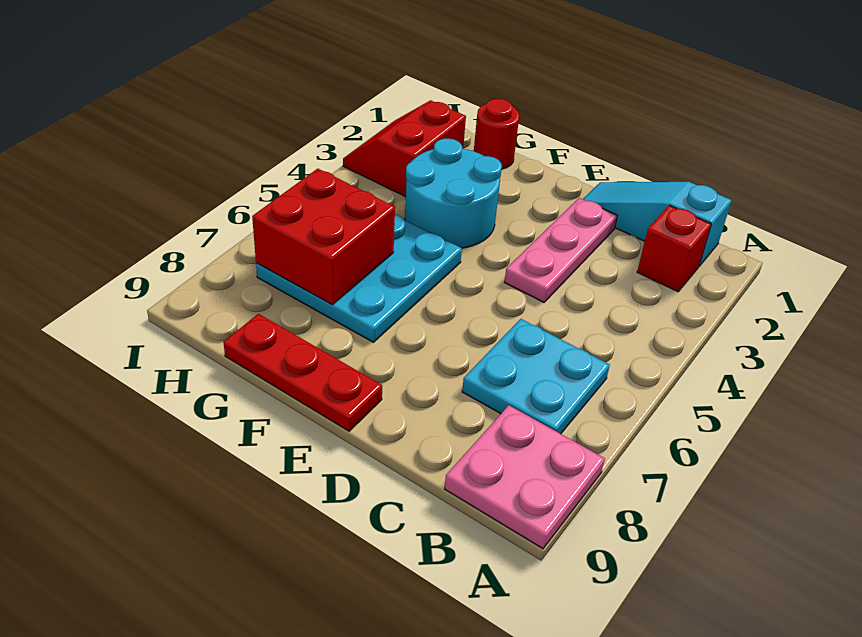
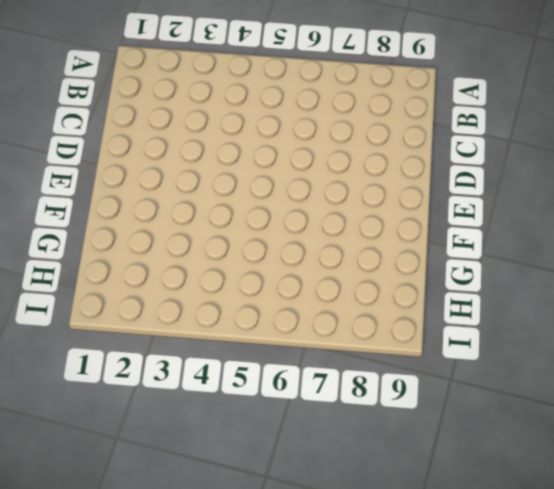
none -> pink plate A8:B9 level 1
none -> cyan slope B1:D1 level 1 top B

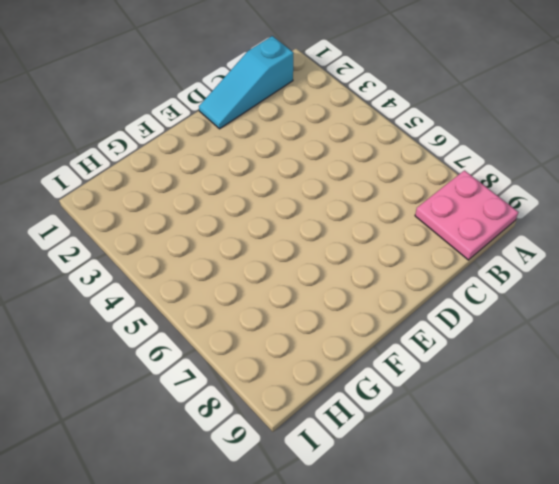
none -> red brick B2 level 1
none -> cyan plate B6:C7 level 1

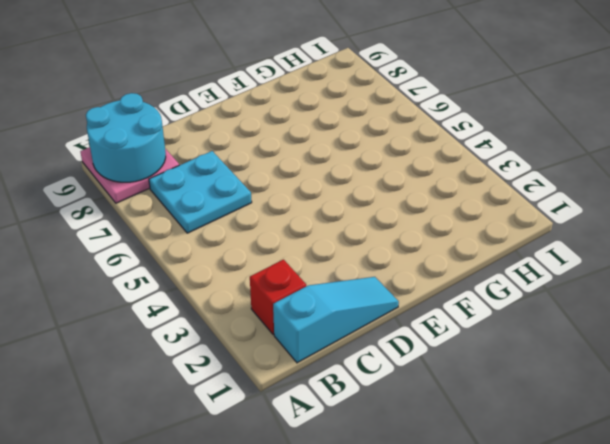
cyan round brick A8:B9 level 2 -> cyan round brick F3:G4 level 1
none -> pink plate D2:D4 level 1
none -> red plate E9:G9 level 1

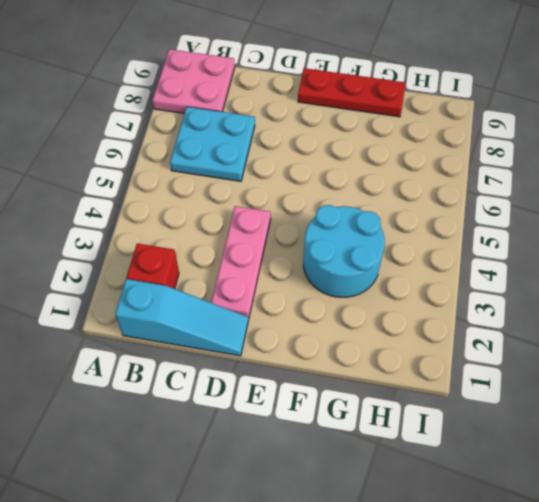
none -> cyan plate F5:H7 level 1
none -> red round brick G1 level 1

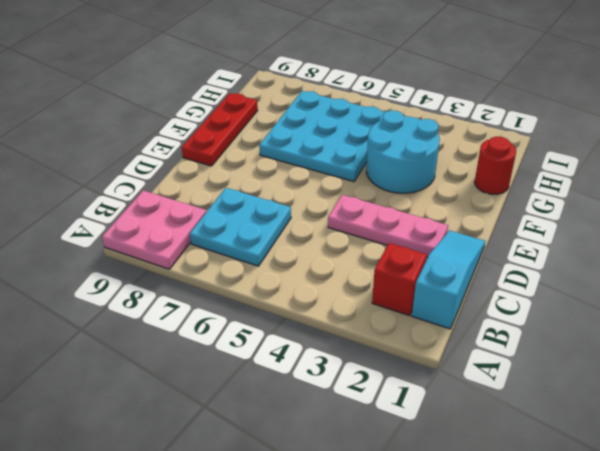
none -> red slope H2:I3 level 1 top H
none -> red brick G6:H7 level 2

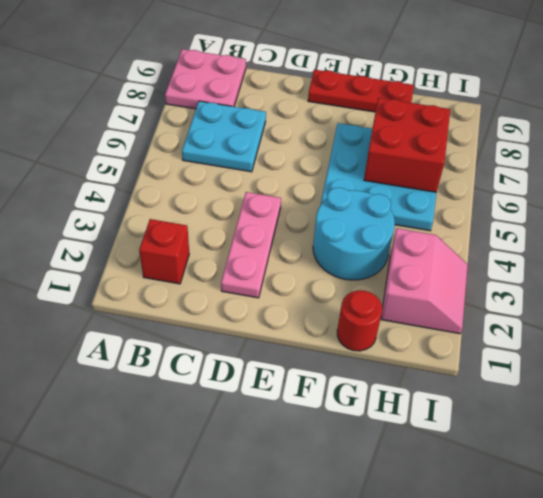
pink slope H2:I3 level 1 top H -> red slope H2:I3 level 1 top H
none -> cyan slope B1:D1 level 1 top B

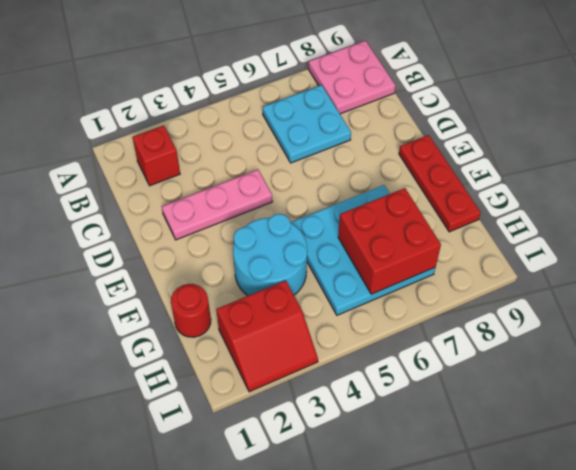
none -> cyan slope B1:D1 level 1 top B

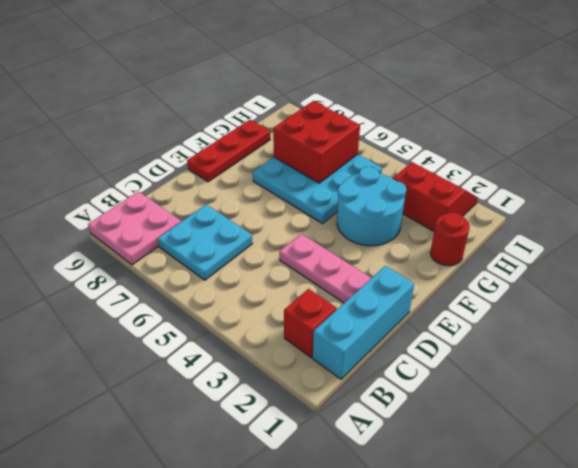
cyan brick B1:D1 level 1 -> cyan slope B1:D1 level 1 top B

